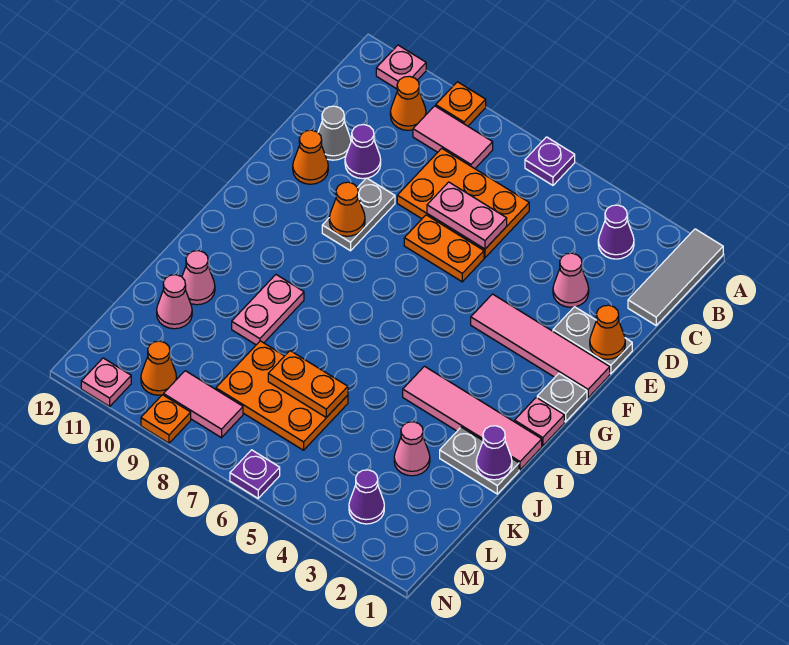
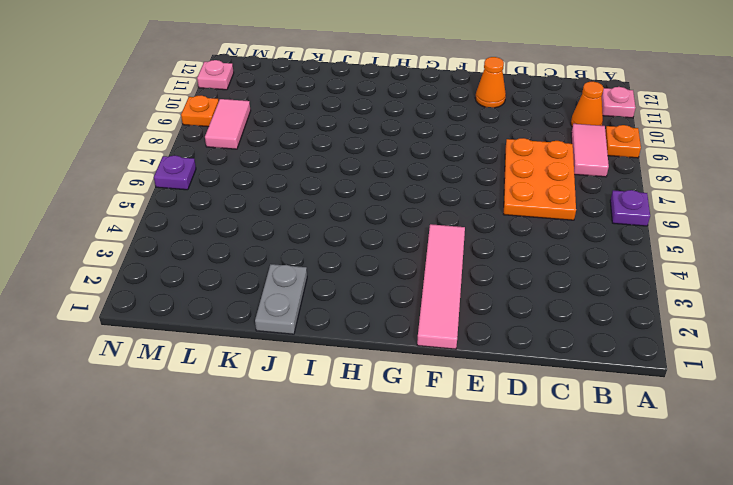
none -> grey tile A1:C1 level 1
none -> purple cone B3 level 1
none -> pink cone D3 level 1
none -> purple cone D10 level 1

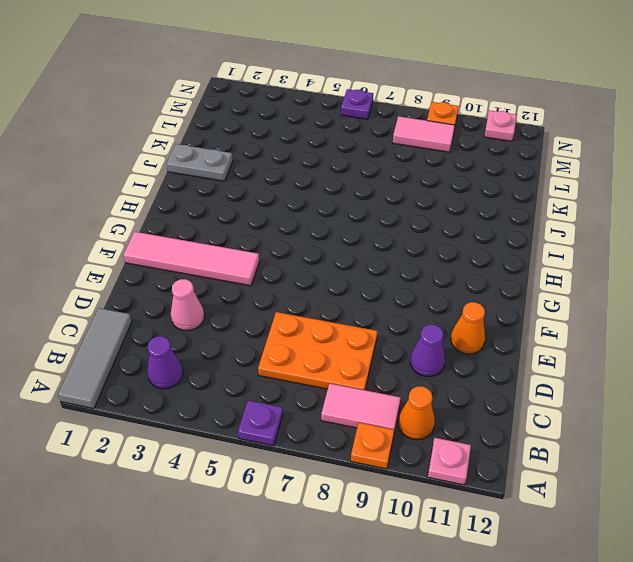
none -> grey cone D11 level 1
none -> grey plate E1:E2 level 1
none -> orange plate E6:E7 level 1
none -> grey plate E9:F9 level 1

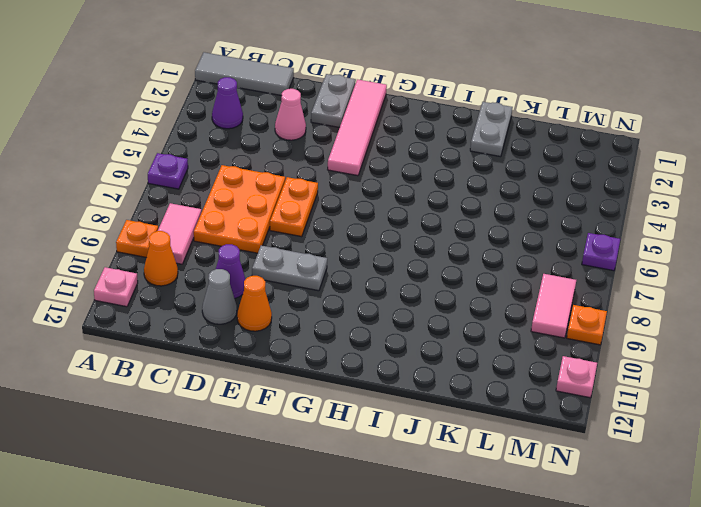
none -> grey plate G1 level 1
none -> pink plate H1 level 1
none -> pink tile I1:I4 level 1
none -> pink plate I9:J9 level 1

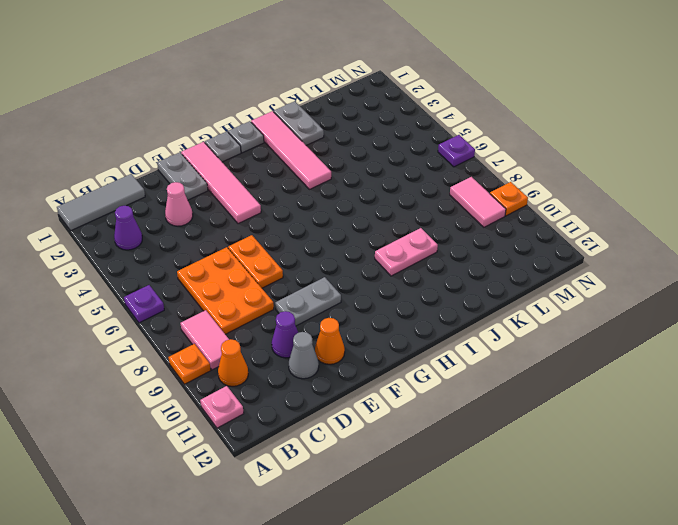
grey plate H1 level 1 -> pink plate H1 level 1
none -> pink cone J11 level 1
none -> pink cone K3 level 1
none -> orange plate K6:L8 level 1
none -> pink cone K11 level 1

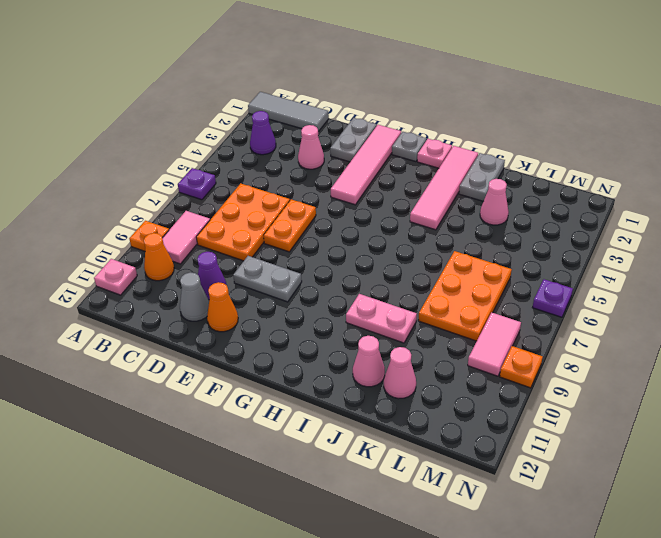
none -> purple cone M3 level 1
none -> orange cone M10 level 1
none -> pink plate N11 level 1
none -> pink plate D6:D7 level 2

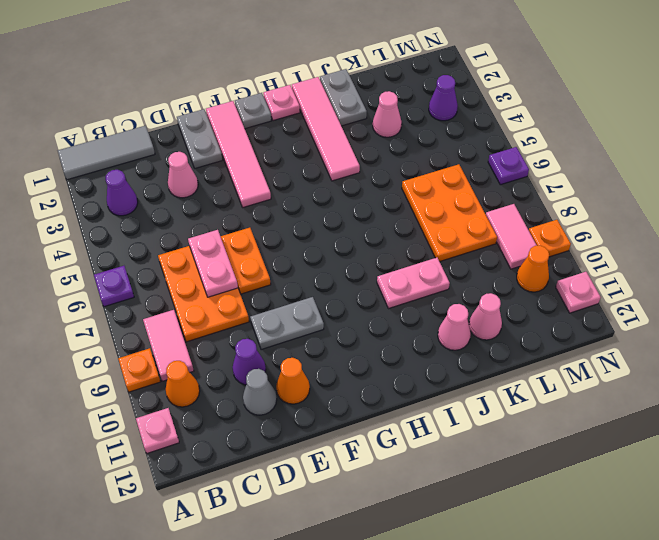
none -> orange cone E1 level 2
none -> orange cone F9 level 2
none -> purple cone J1 level 2
none -> orange plate K6:K7 level 2

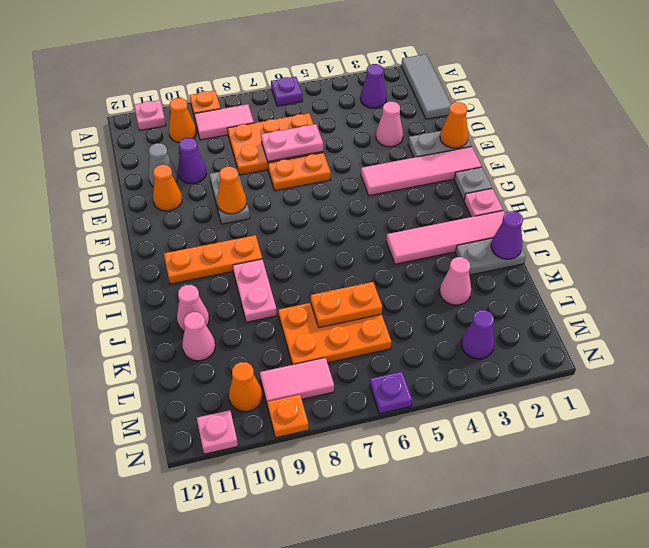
orange plate H9:H11 level 1 -> none

